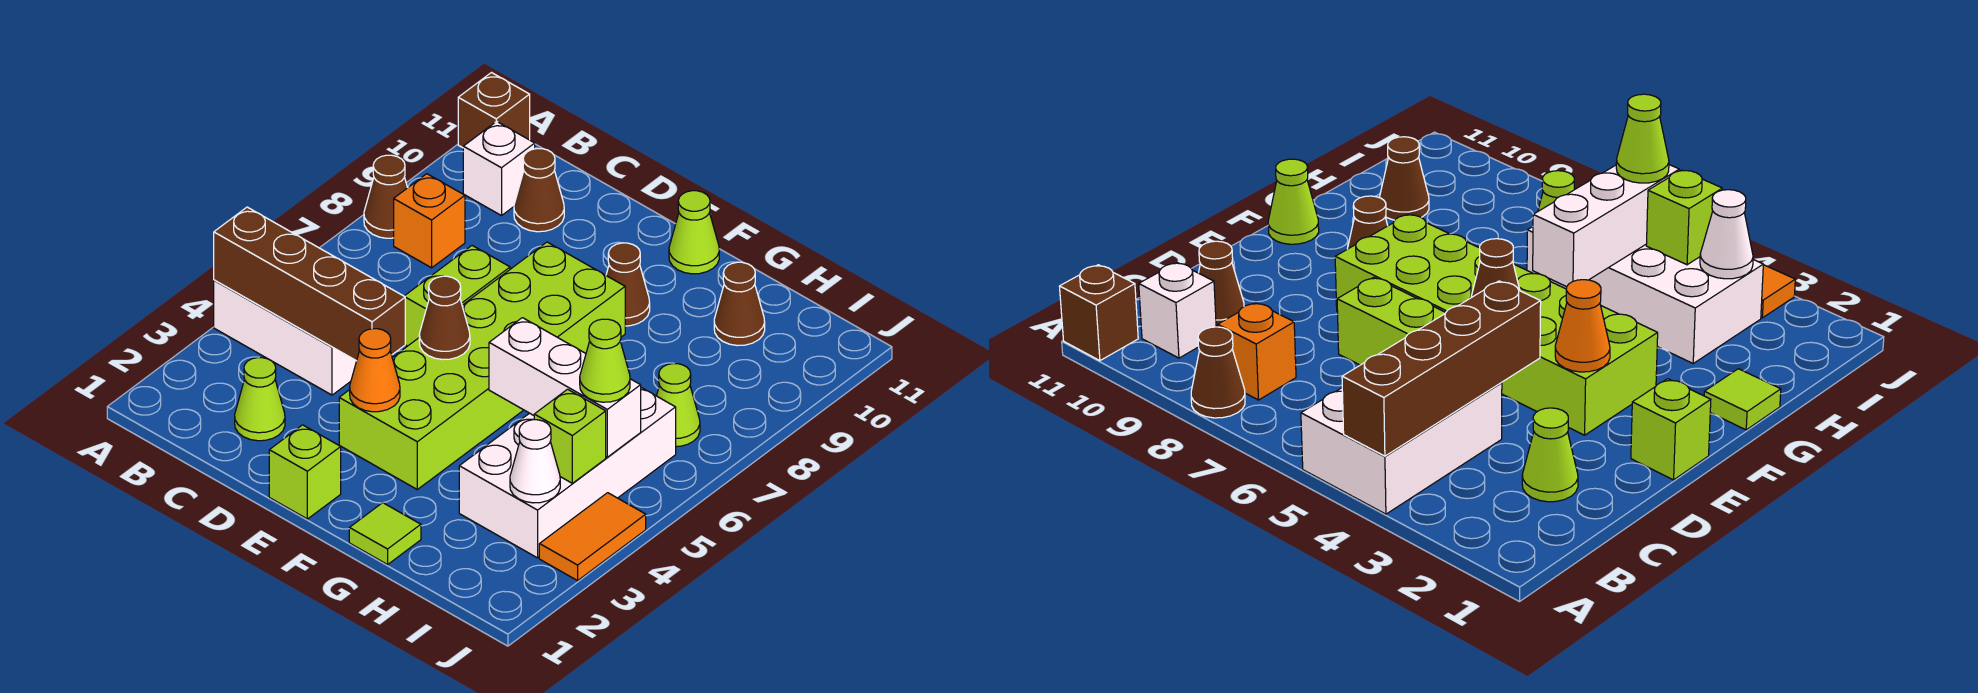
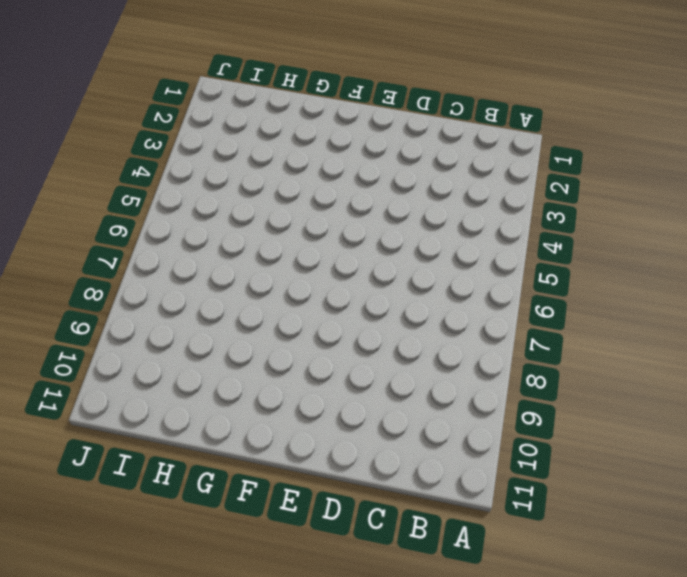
none -> white brick A4:C5 level 1
none -> brown cone A8 level 1
none -> brown brick A11 level 1

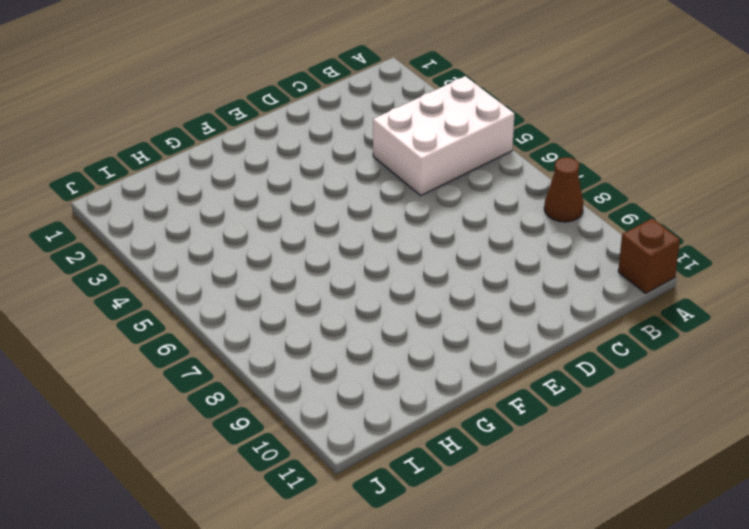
none -> orange brick B8 level 1
none -> white brick B10 level 1
none -> lime cone C2 level 1

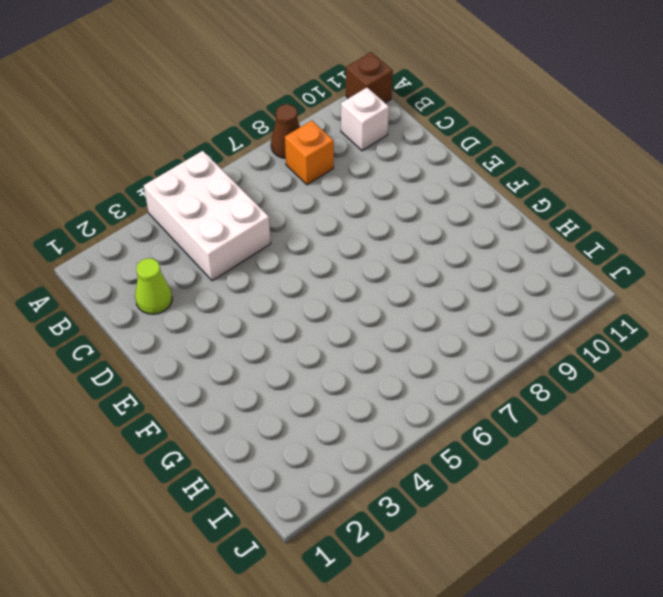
none -> brown cone C10 level 1
none -> lime brick D6:D7 level 1
none -> lime brick E1 level 1

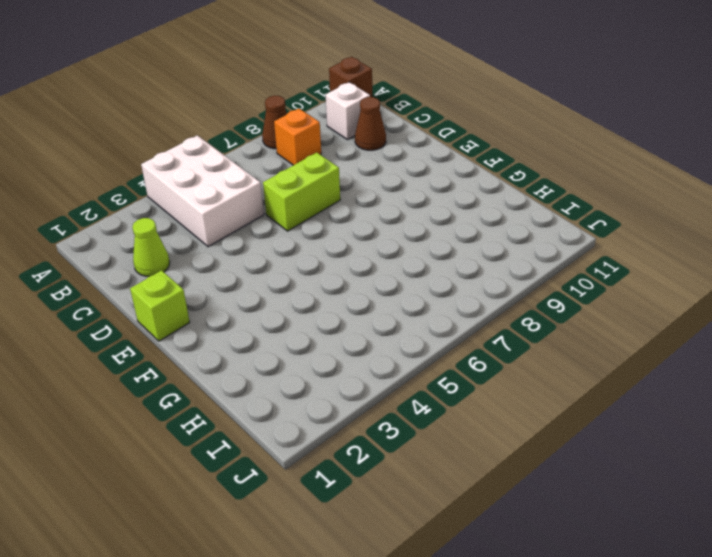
none -> lime brick E3:F8 level 1
none -> brown cone F9 level 1
none -> lime cone F11 level 1

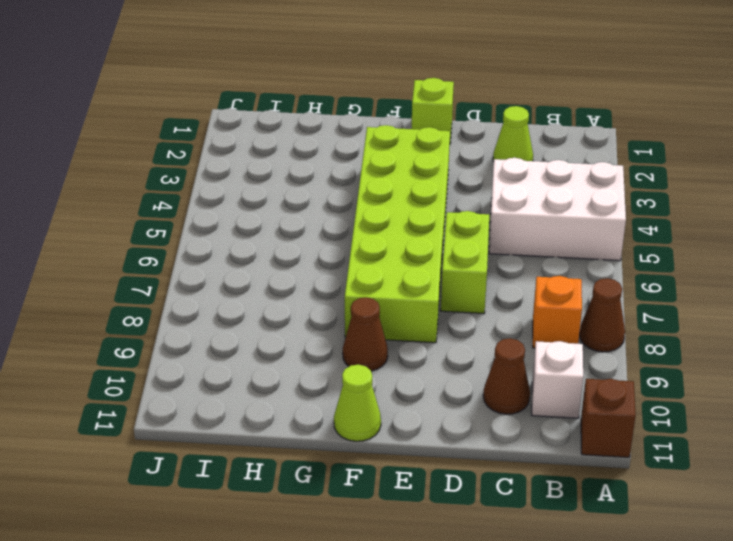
none -> lime tile G1 level 1
none -> white brick H3:I6 level 1
none -> brown cone H10 level 1

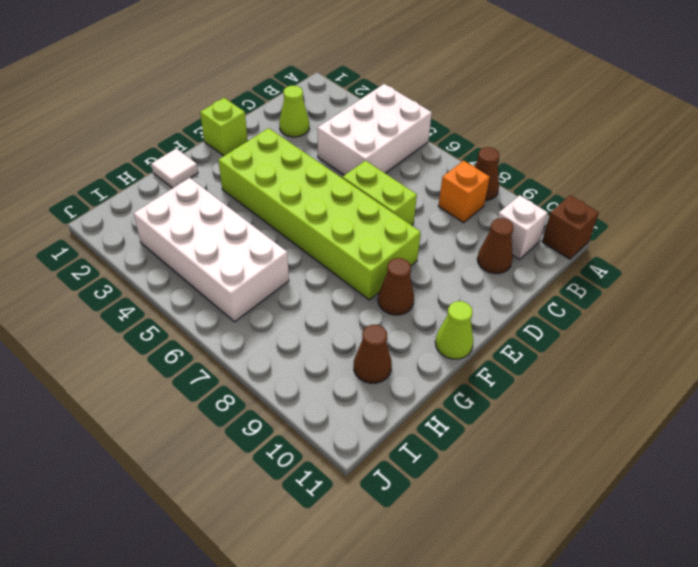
white tile G1 level 1 -> lime tile G1 level 1
none -> lime cone I7 level 1
none -> orange tile J3:J4 level 1
none -> brown brick A4:D4 level 2

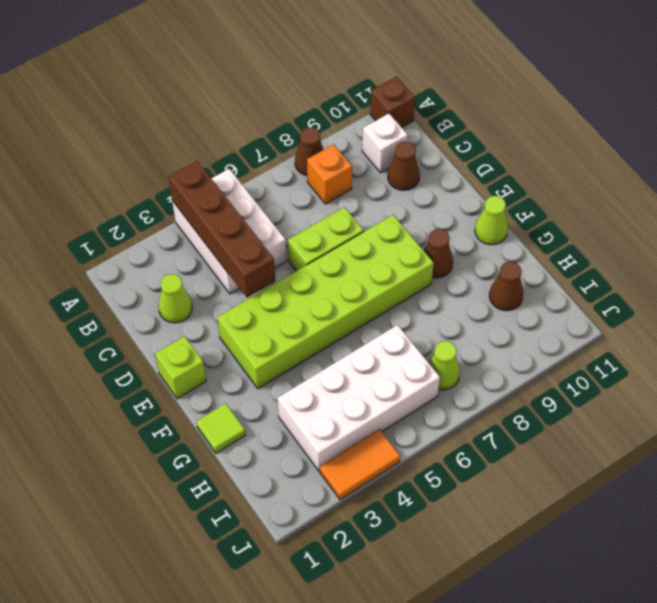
none -> orange cone E3 level 2
none -> brown cone E5 level 2
none -> white brick G5:I5 level 2

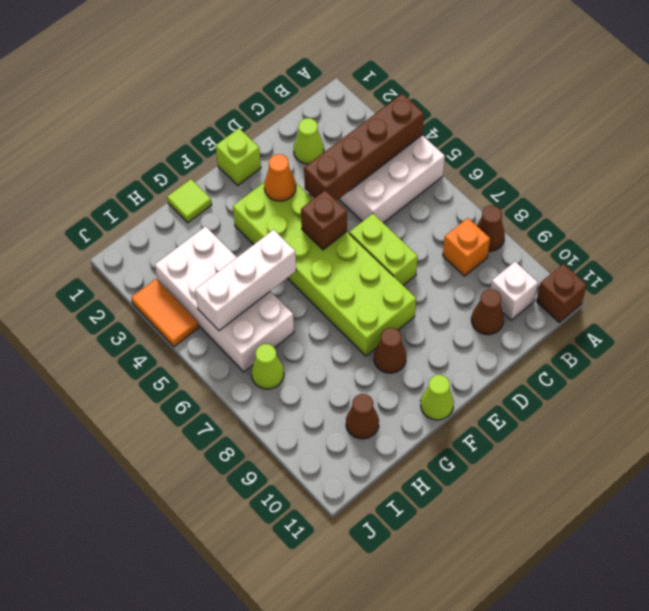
brown brick E5 level 2 -> brown cone E5 level 2
none -> white cone I3 level 2
none -> lime brick I4 level 2
none -> lime cone I5 level 3

